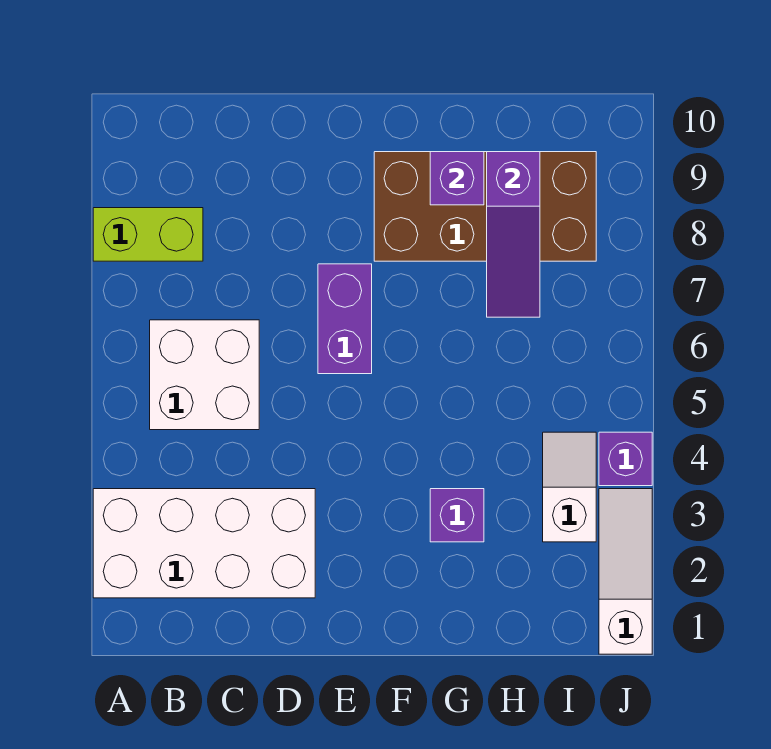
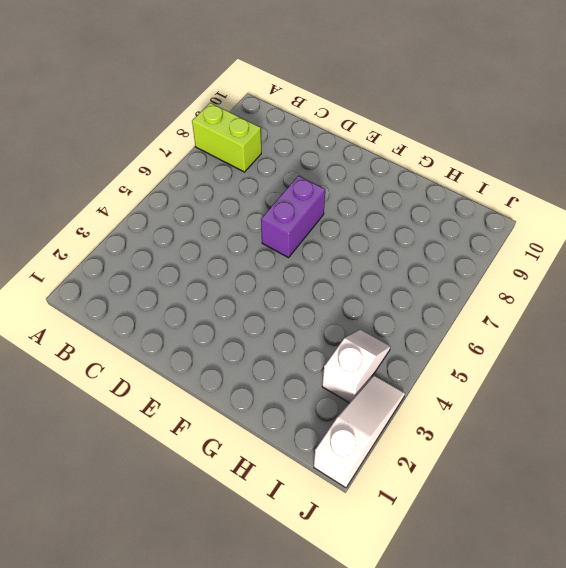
none -> white brick A2:D3 level 1
none -> white brick B5:C6 level 1

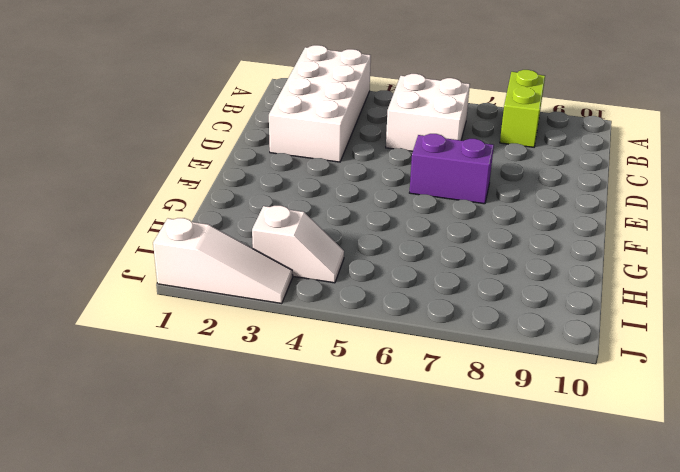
none -> brown brick F8:I9 level 1
none -> purple brick G3 level 1

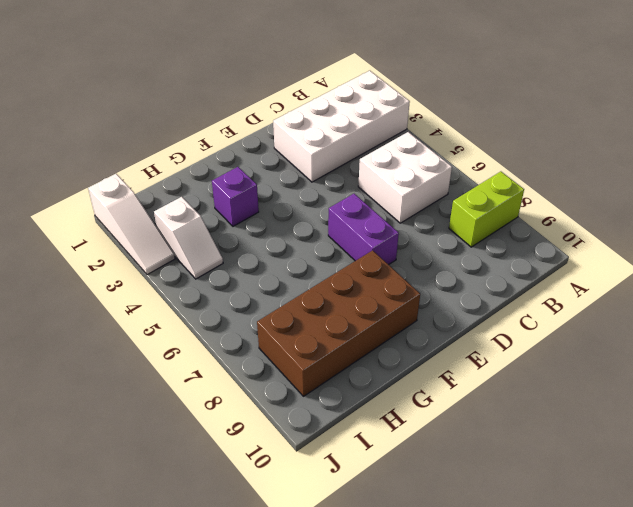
none -> purple brick J4 level 1
none -> purple brick G9 level 2

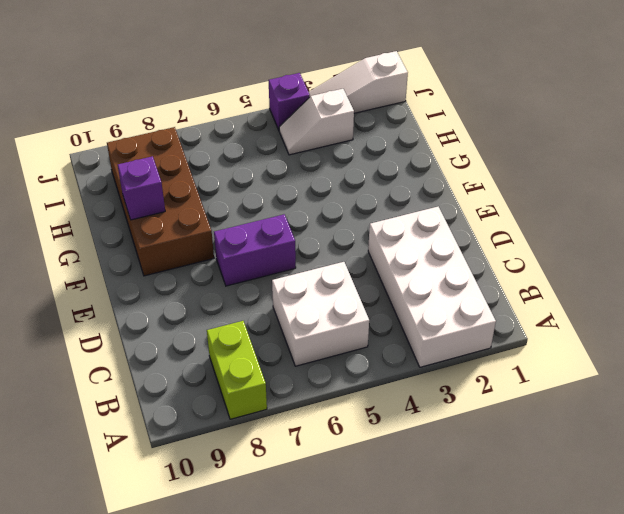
none -> purple brick G3 level 1
none -> purple slope H7:H9 level 2 top 9

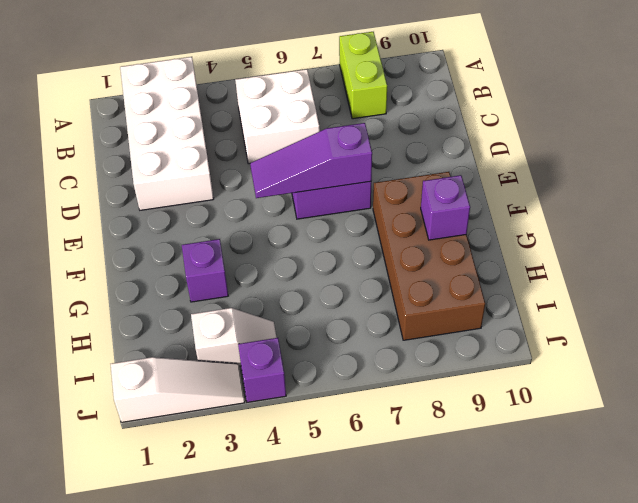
purple slope E5:E7 level 2 top 7 -> purple slope H7:H9 level 2 top 9

